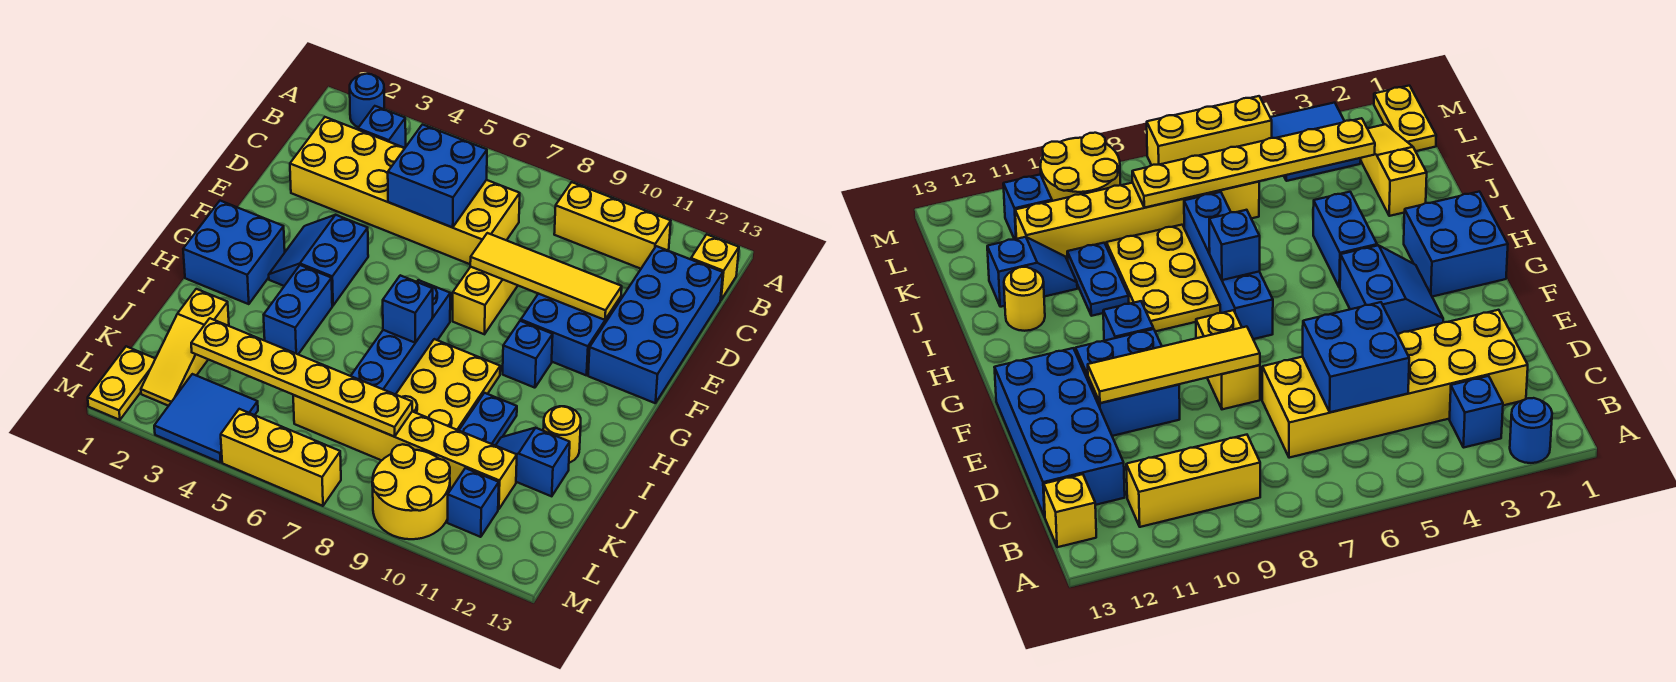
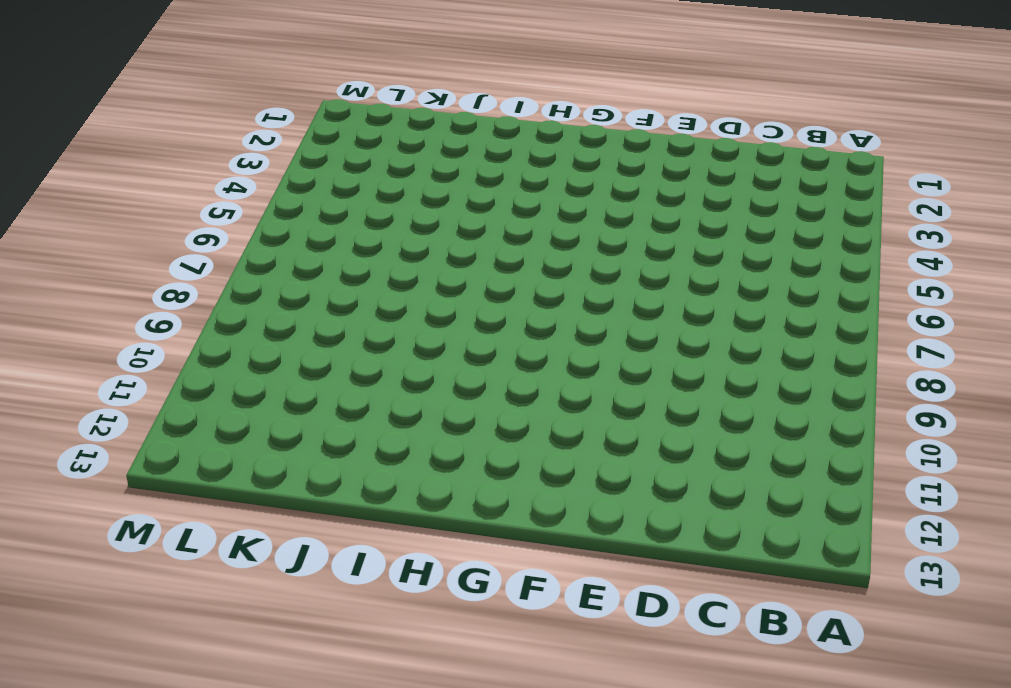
none -> blue round brick A2 level 1
none -> blue brick B3 level 1
none -> yellow brick B9:B11 level 1

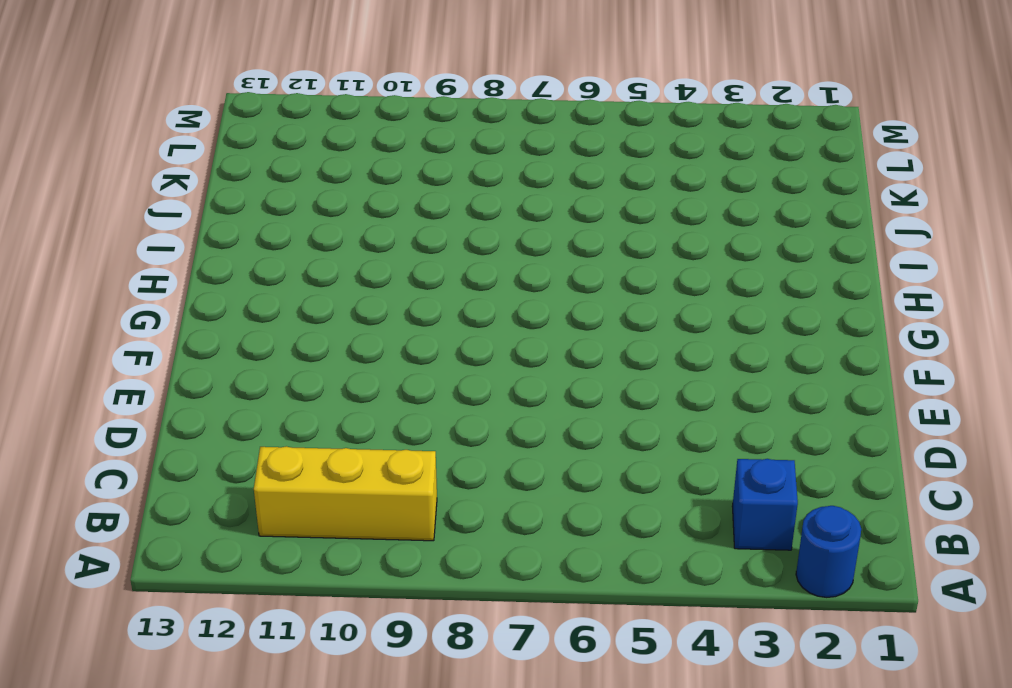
none -> yellow brick B13 level 1
none -> yellow brick C2:D7 level 1
none -> blue brick C12:F13 level 1

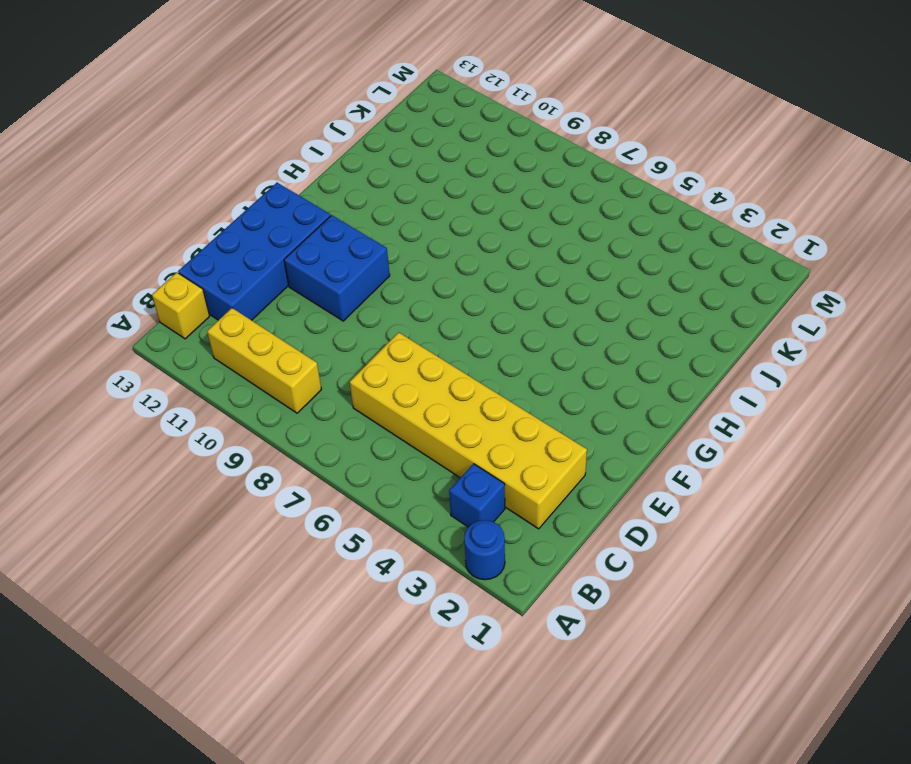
none -> yellow brick E8:F8 level 1
none -> blue slope F3:G4 level 1 top 4
none -> blue brick G1:H2 level 1

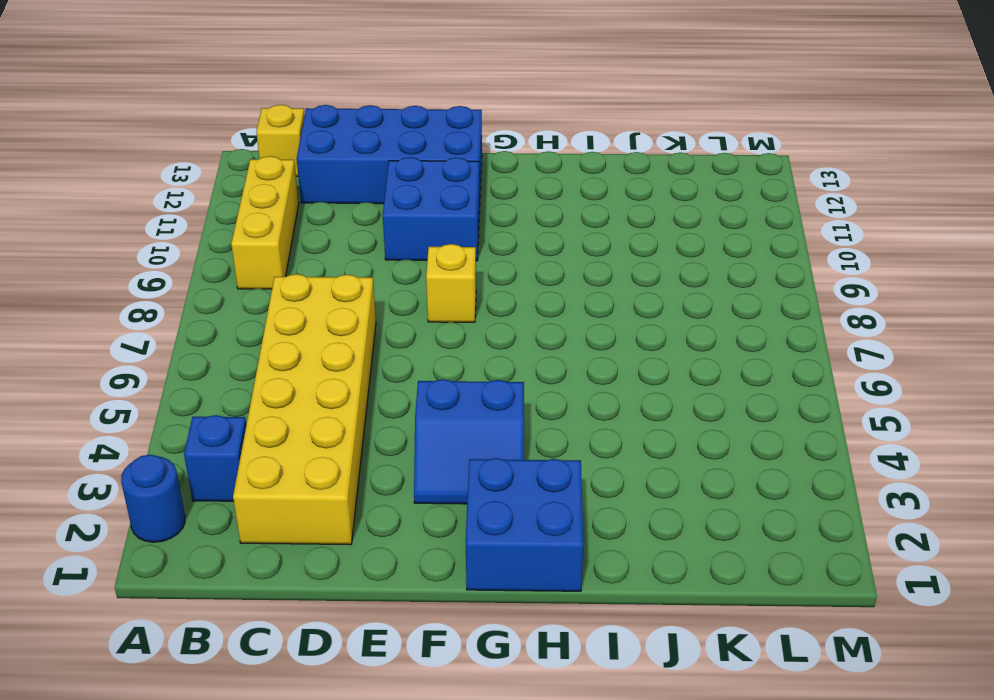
yellow brick F8 level 1 -> yellow brick E8:F8 level 1
none -> blue brick G7:J7 level 1
none -> blue brick G10 level 1
none -> blue brick H4:I4 level 1

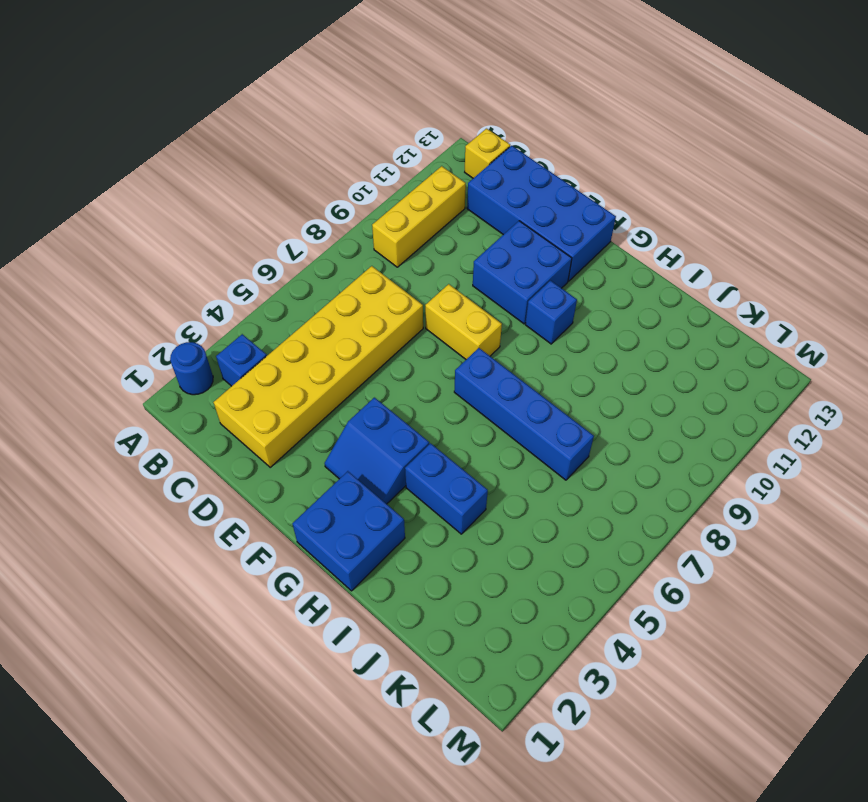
none -> yellow plate H8:J9 level 1
none -> blue plate I10:J10 level 1
none -> yellow round brick I12 level 1

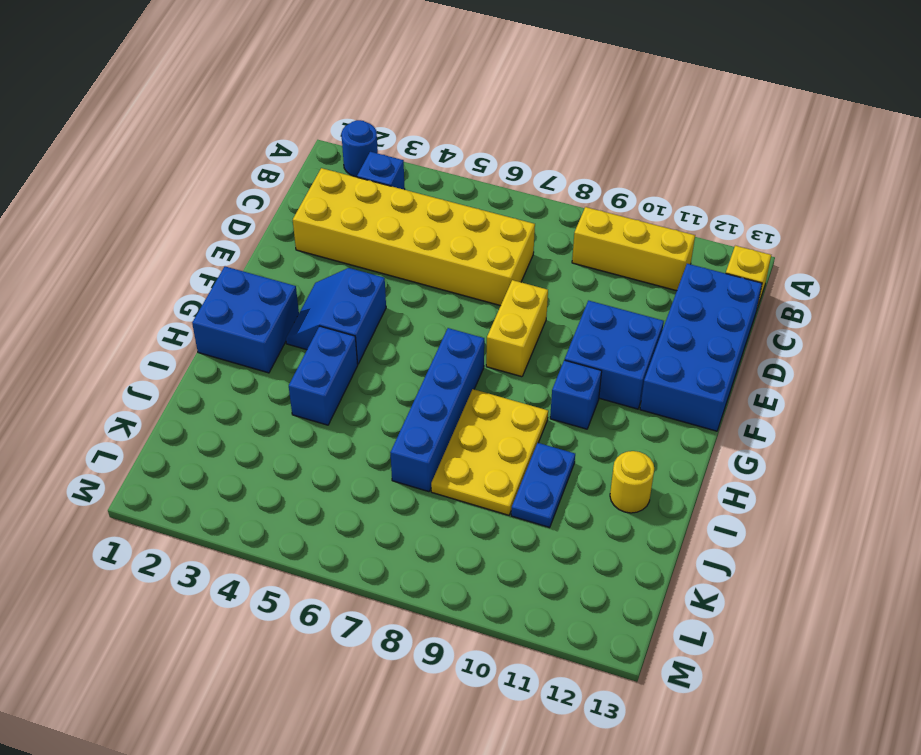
none -> yellow slope J2:L2 level 1 top J
none -> blue slope J11:J12 level 1 top 12
none -> yellow brick K6:K11 level 1

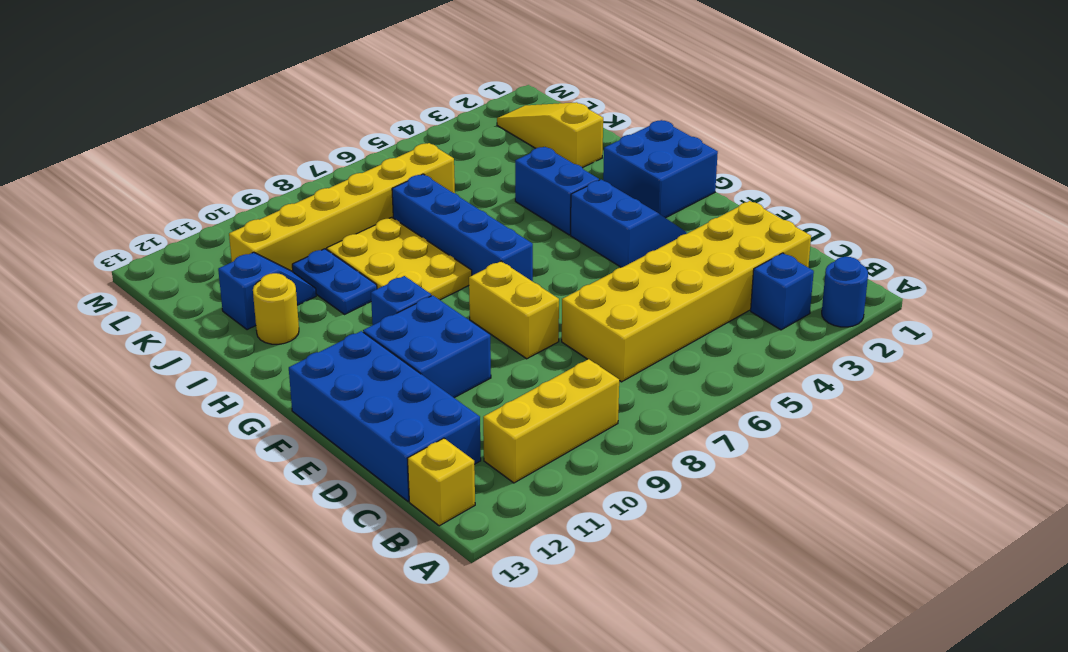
none -> yellow plate L1:M1 level 1
none -> blue tile L3:M4 level 1
none -> yellow round brick L9:M10 level 1

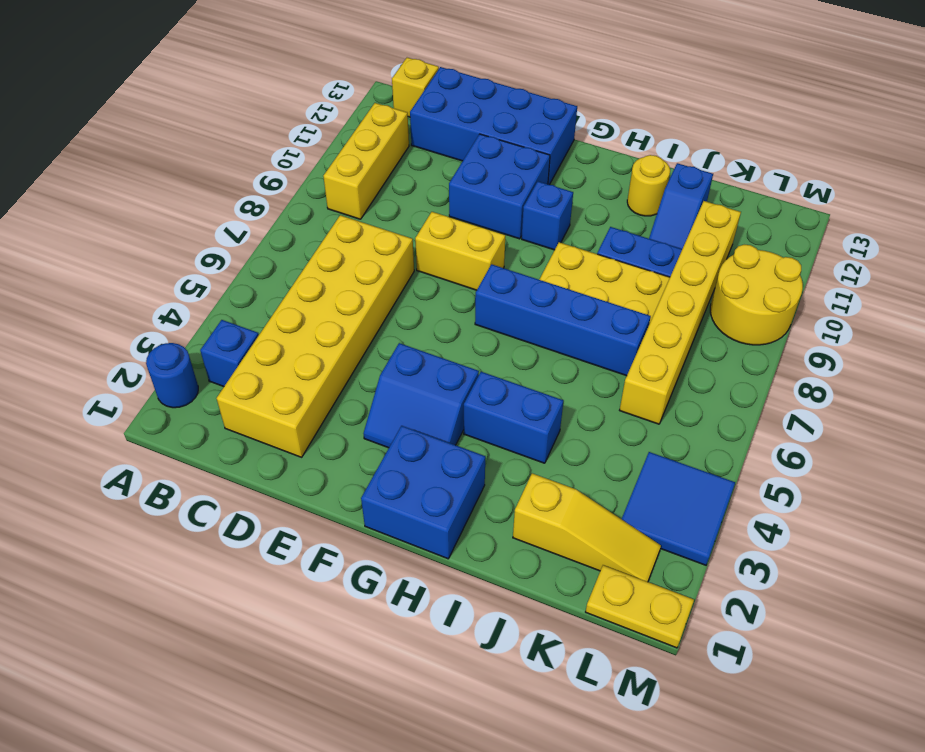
none -> blue brick L11 level 1
none -> yellow brick M5:M7 level 1
none -> blue brick C5:D6 level 2

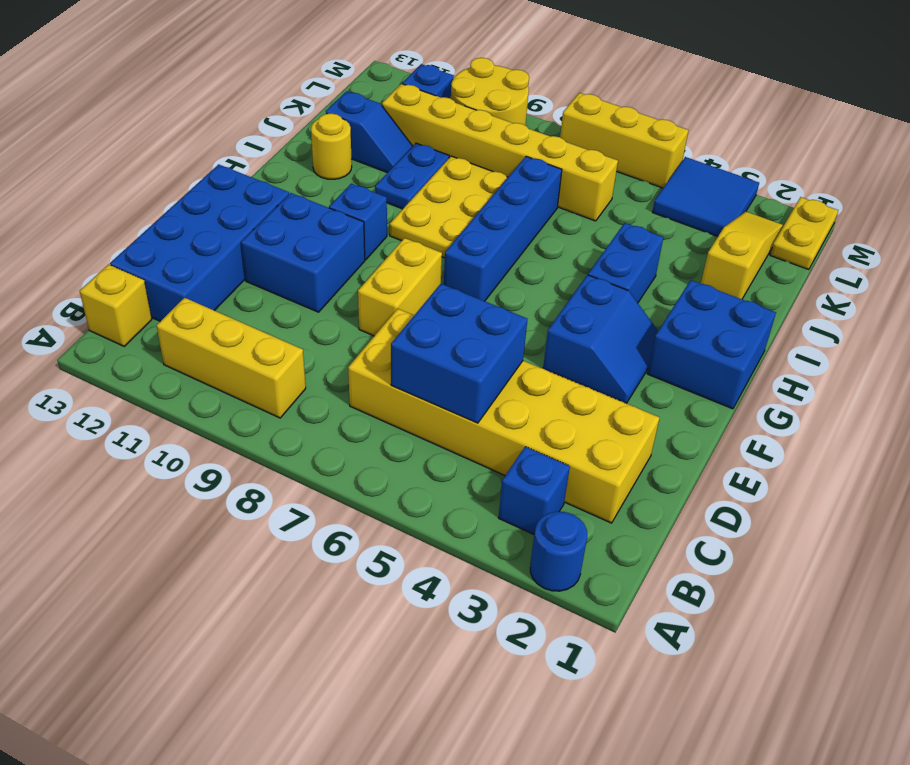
none -> yellow tile E8:E11 level 2
none -> blue brick H7 level 2
none -> yellow plate K3:K8 level 2

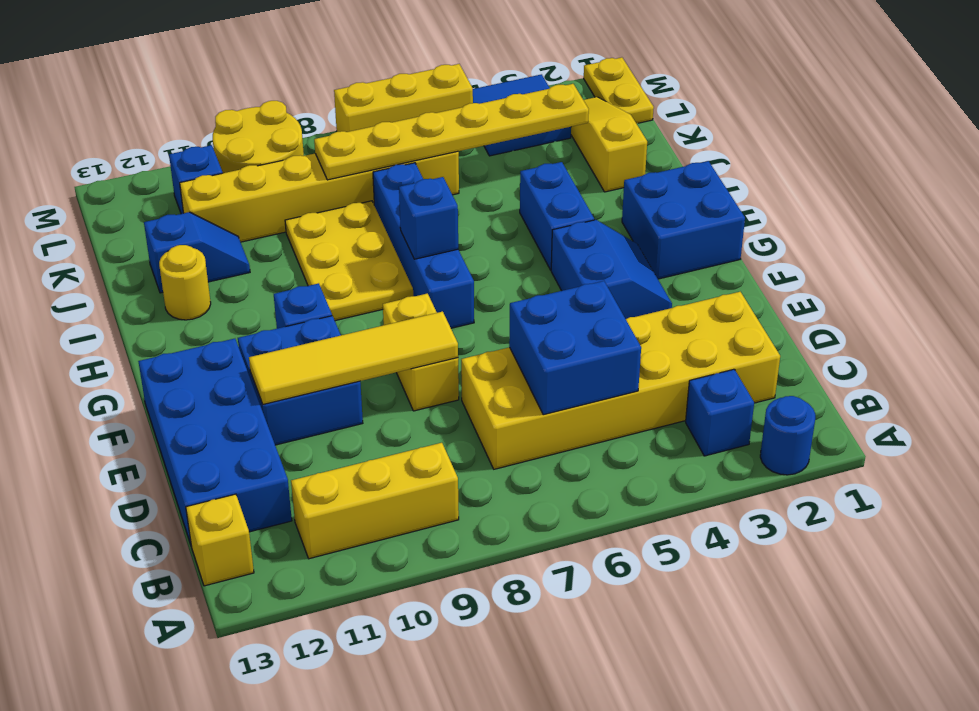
none -> blue plate I10:J10 level 1

